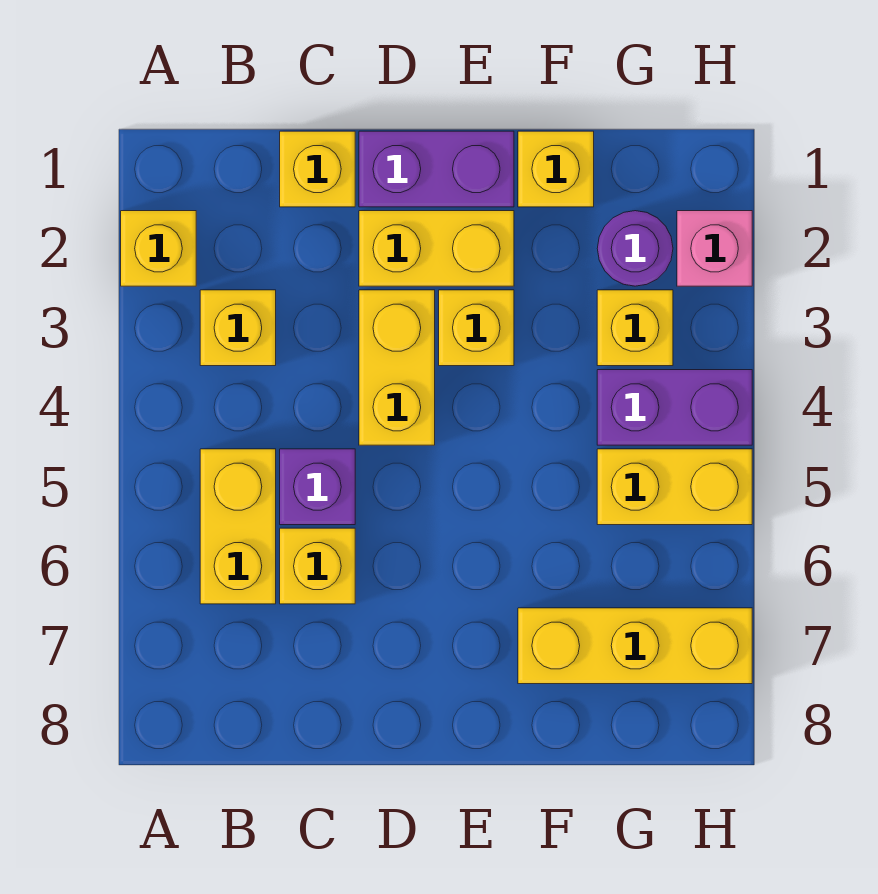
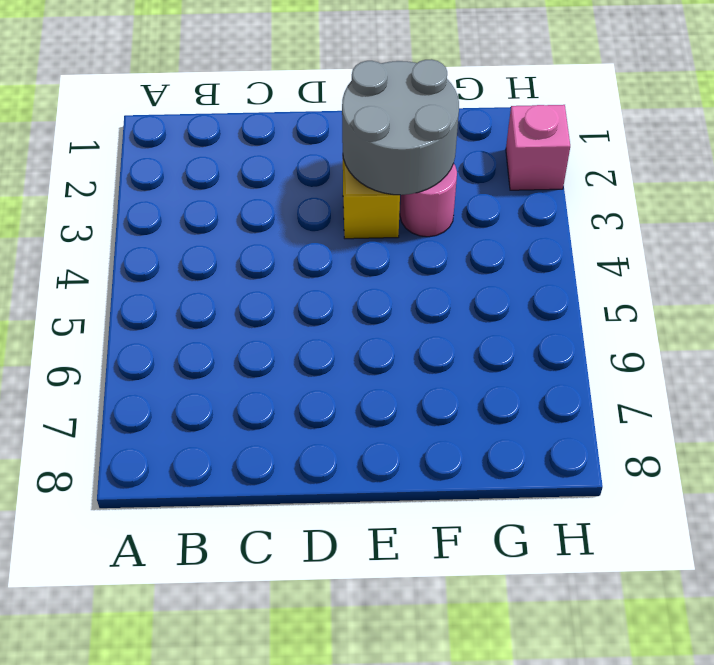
grey round brick E2:F3 level 2 -> none
pink round brick F3 level 1 -> none
none -> yellow brick A2 level 1
none -> yellow brick B3 level 1
none -> yellow brick B5:B6 level 1

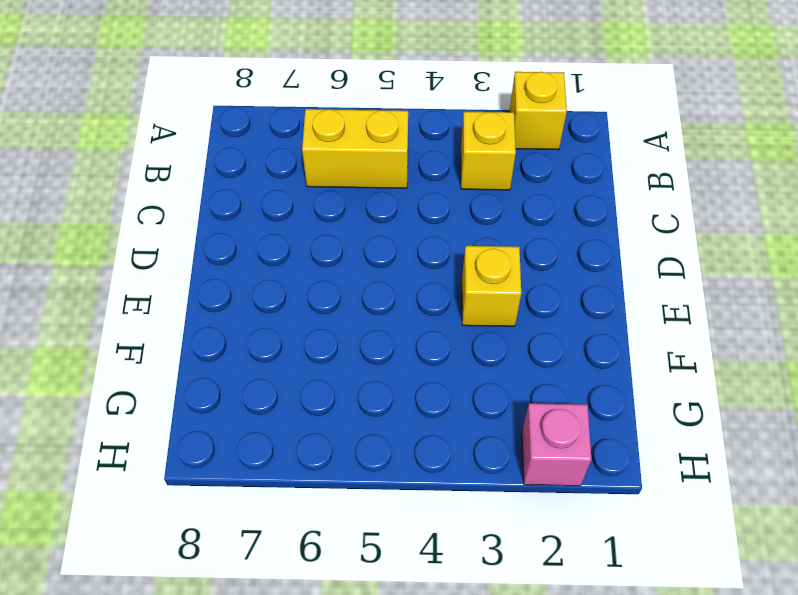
none -> yellow brick C1 level 1
none -> purple brick C5 level 1
none -> yellow brick C6 level 1

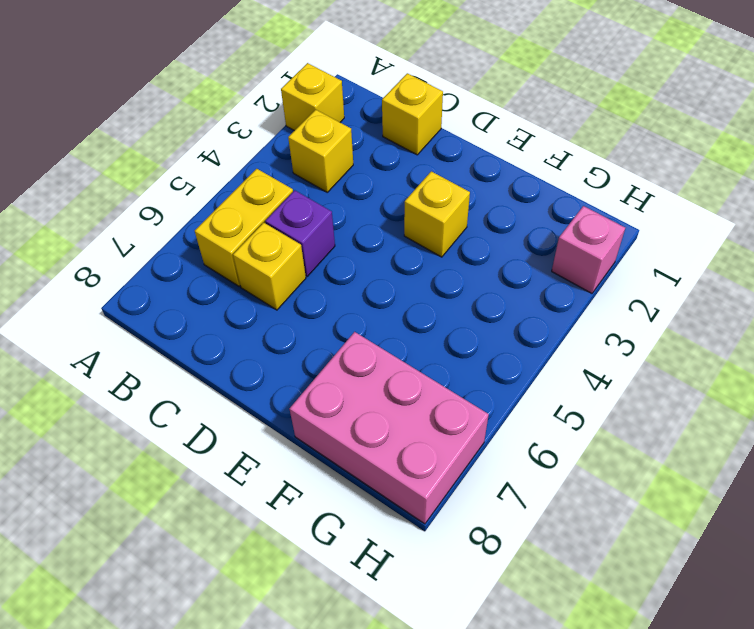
pink brick F7:H8 level 1 -> yellow brick F7:H7 level 1
none -> purple brick D1:E1 level 1
none -> yellow brick D2:E2 level 1
none -> yellow brick D3:D4 level 1

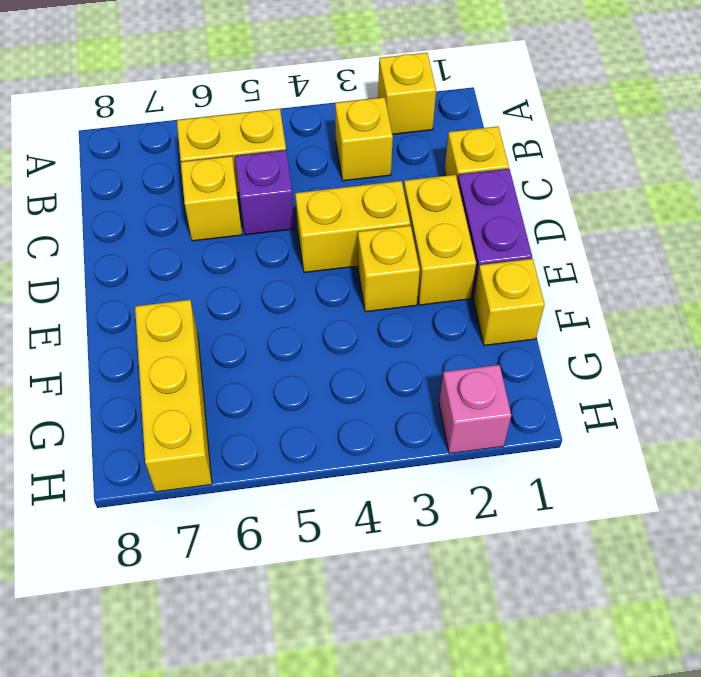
none -> purple round brick G2 level 1
none -> yellow brick G3 level 1
none -> purple brick G4:H4 level 1

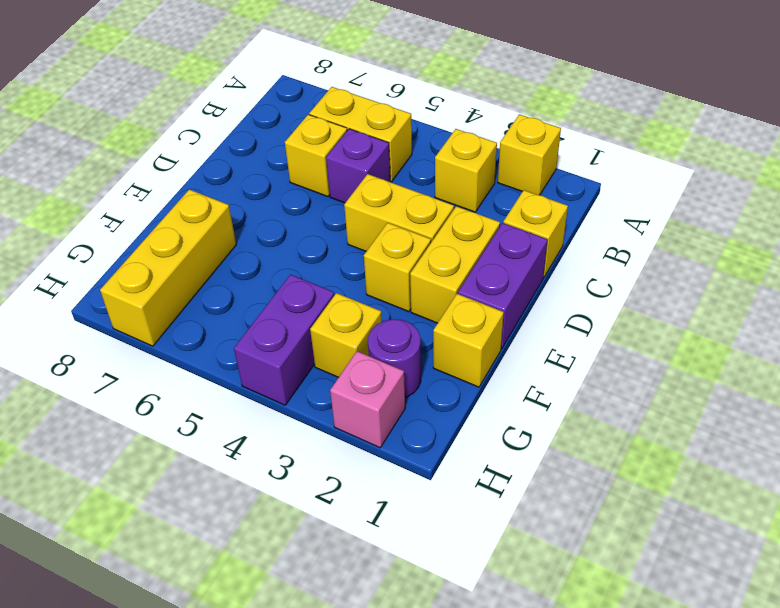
none -> yellow brick G5:H5 level 1

